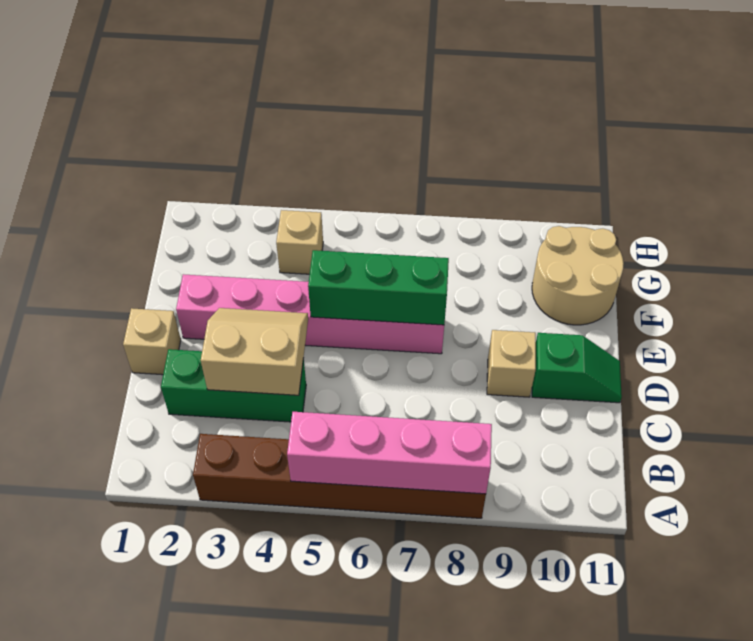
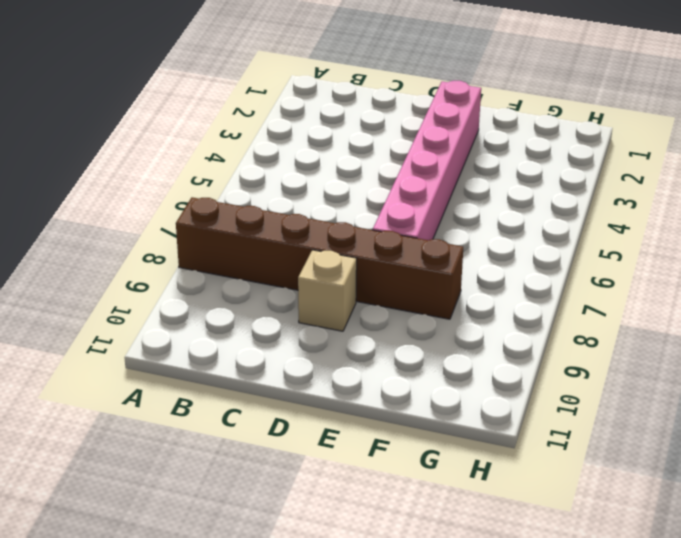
brown brick A8:F8 level 1 -> brown brick A3:A8 level 1
none -> green brick C2:C4 level 1
none -> tan brick D1 level 1

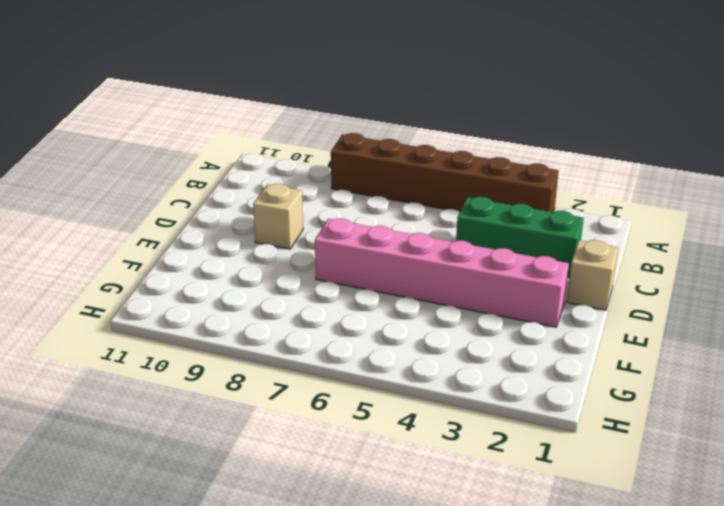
none -> green slope D10:D11 level 1 top 10
none -> tan round brick F10:G11 level 1

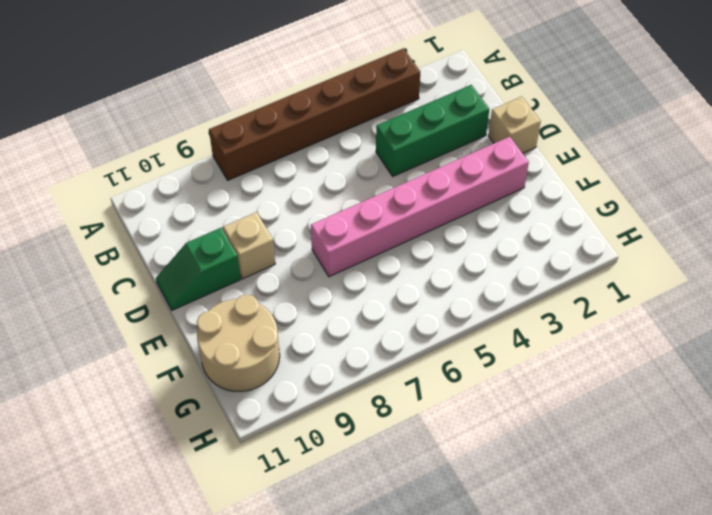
none -> tan brick G4 level 1
none -> pink brick A5:A8 level 2

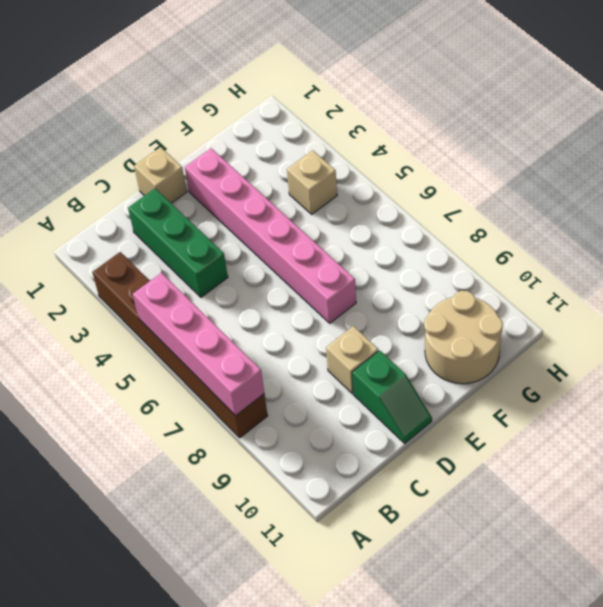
none -> tan slope C3:D4 level 2 top C
none -> green brick E5:E7 level 2

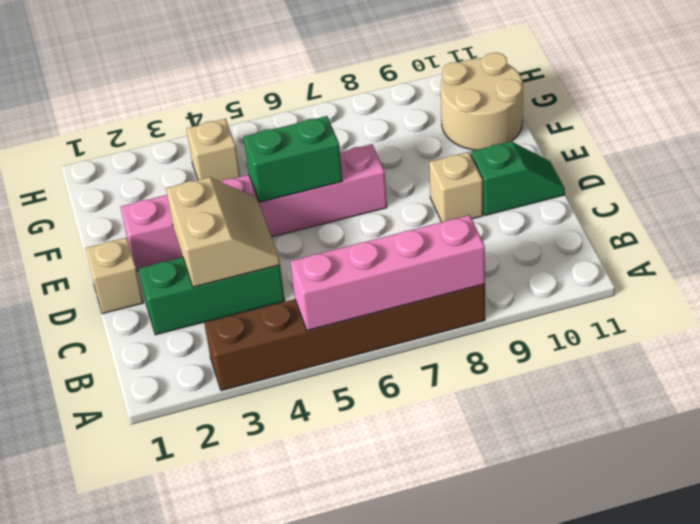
tan slope C3:D4 level 2 top 3 -> tan slope C3:D4 level 2 top C
green brick E5:E6 level 2 -> green brick E5:E7 level 2

